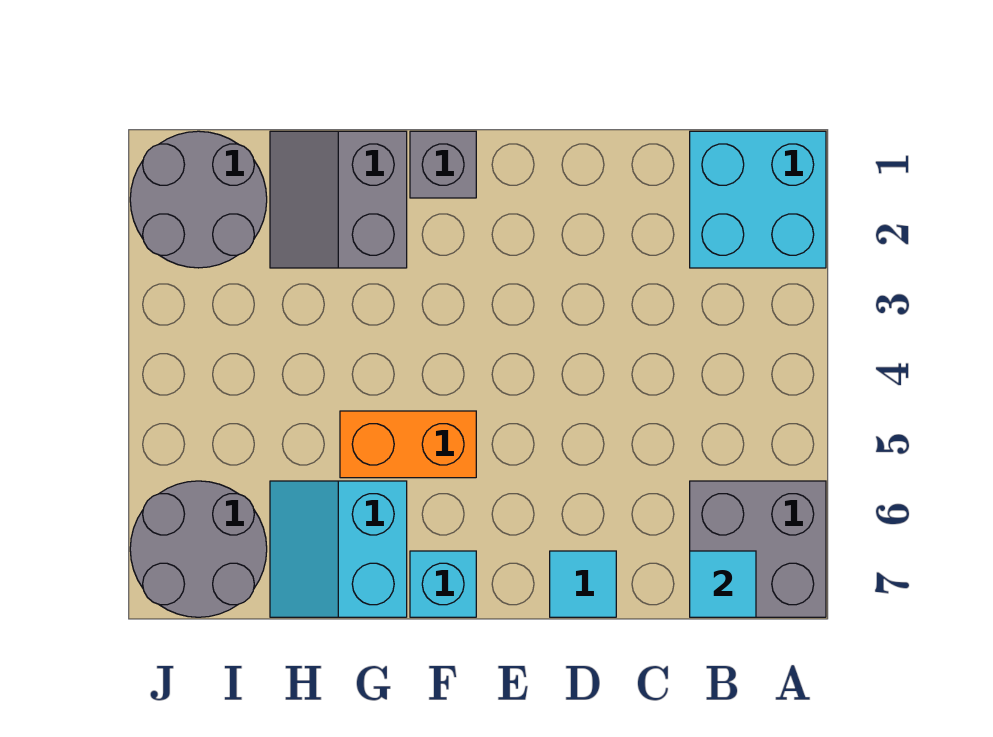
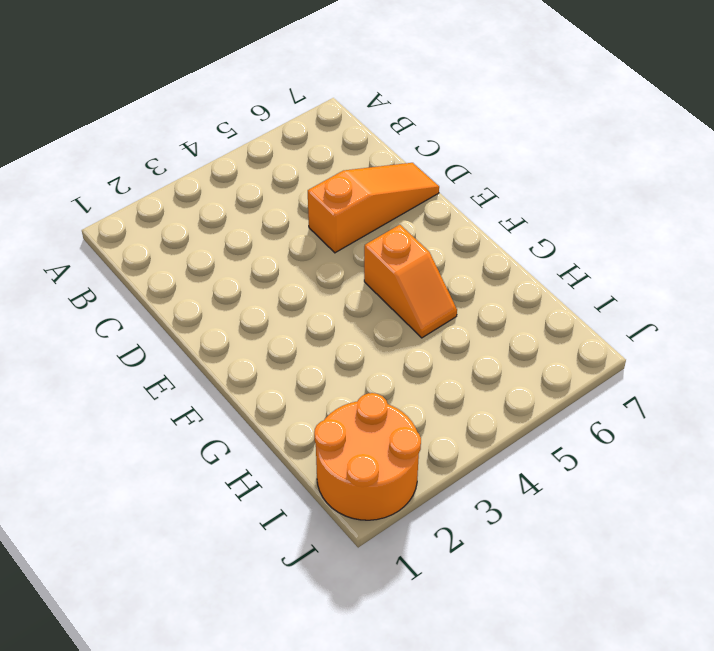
orange slope D5:D7 level 1 top 5 -> cyan tile D7 level 1
orange slope F5:G5 level 1 top F -> orange brick F5:G5 level 1
orange round brick I1:J2 level 1 -> grey round brick I1:J2 level 1
none -> cyan brick A1:B2 level 1
none -> grey brick A6:B7 level 1

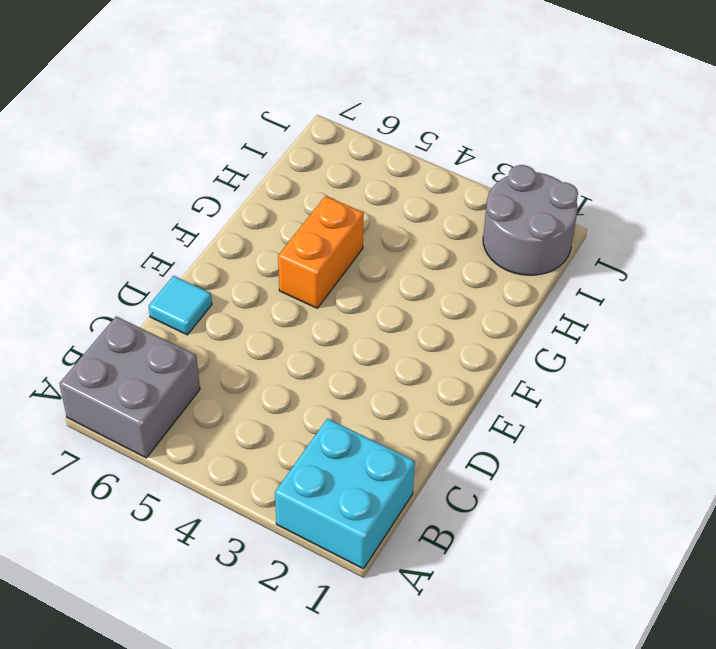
none -> grey brick F1 level 1
none -> cyan brick F7 level 1

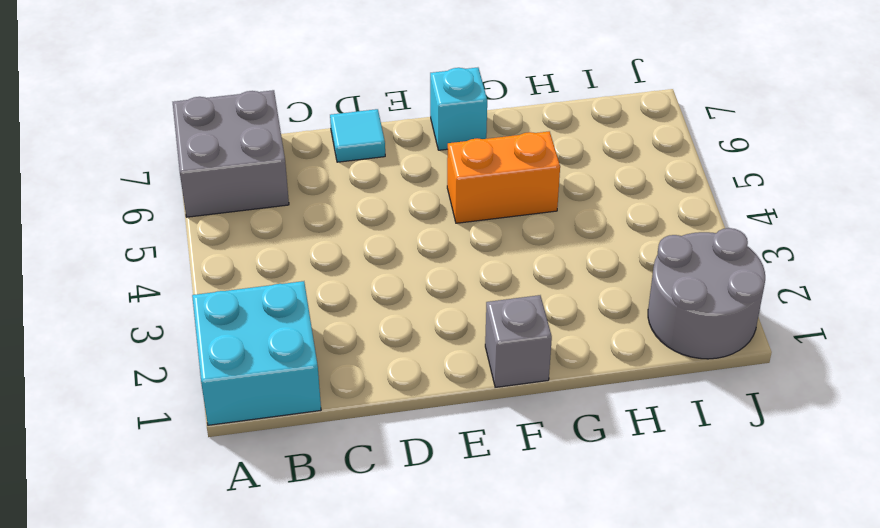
none -> grey slope G1:H2 level 1 top G
none -> cyan slope G6:H7 level 1 top G

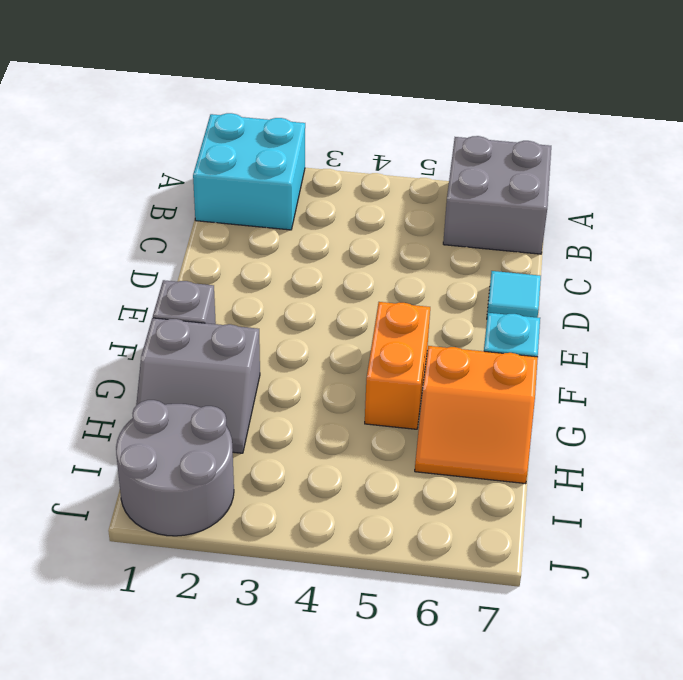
orange slope G6:H7 level 1 top G -> cyan slope G6:H7 level 1 top G
none -> grey round brick I6:J7 level 1
none -> cyan tile B7 level 2

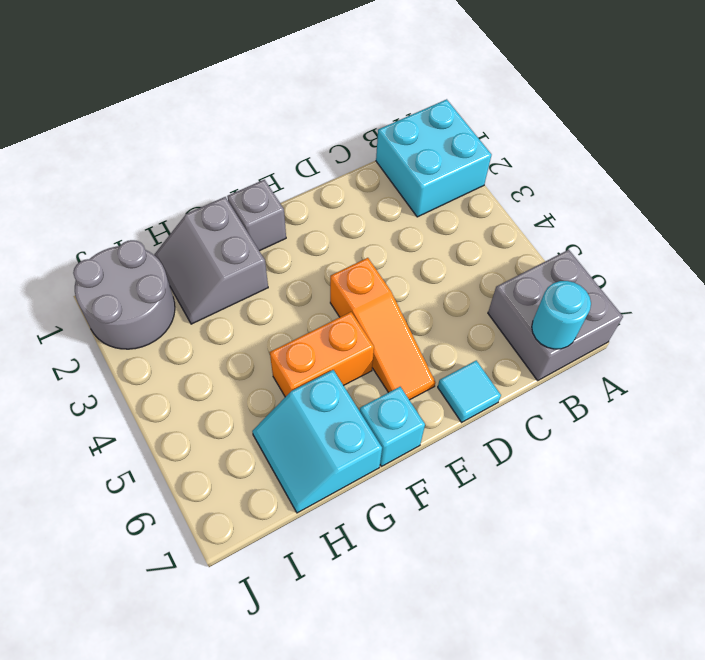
cyan round brick B7 level 2 -> cyan tile B7 level 2
orange slope E4:E6 level 1 top 4 -> none
none -> grey round brick I6:J7 level 1

